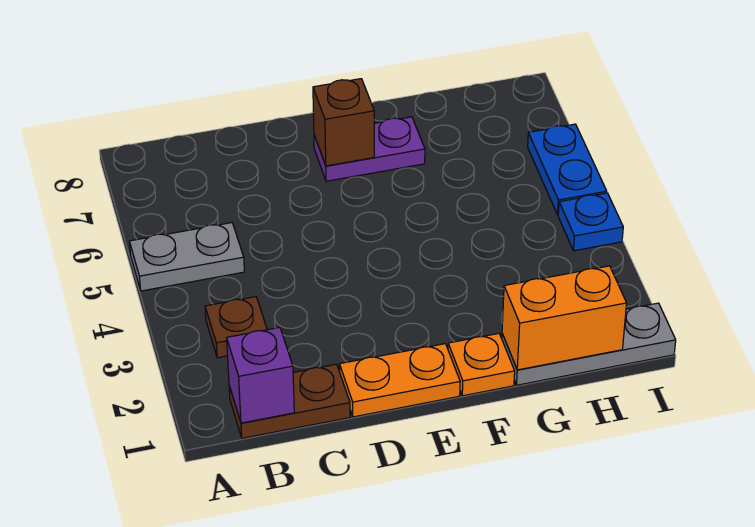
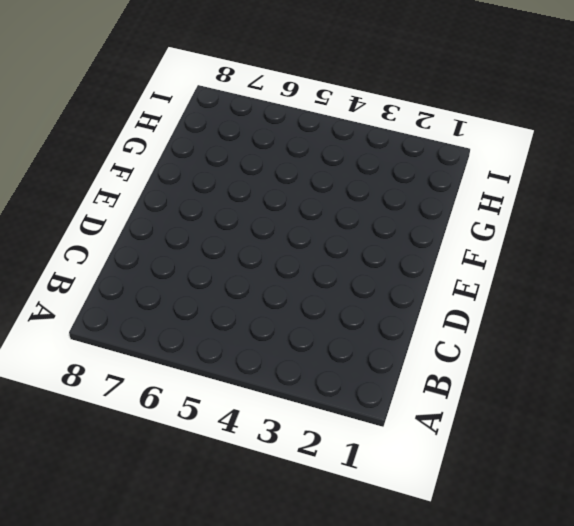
none -> grey plate A5:B5 level 1
none -> brown plate B1:C1 level 1
none -> brown plate B3 level 1

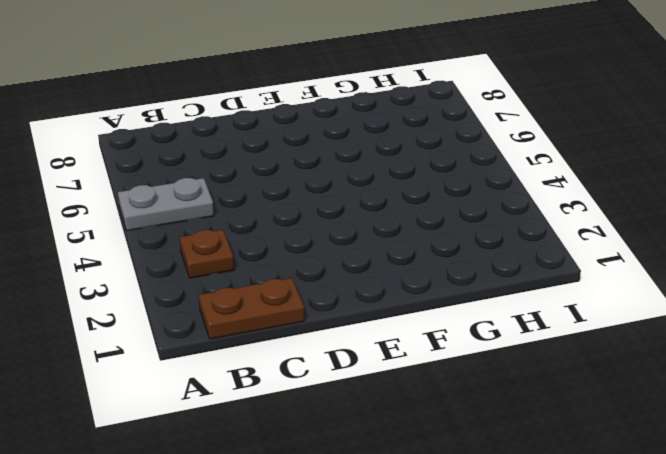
none -> orange plate D1:E1 level 1
none -> purple plate E7:F7 level 1
none -> orange plate F1 level 1

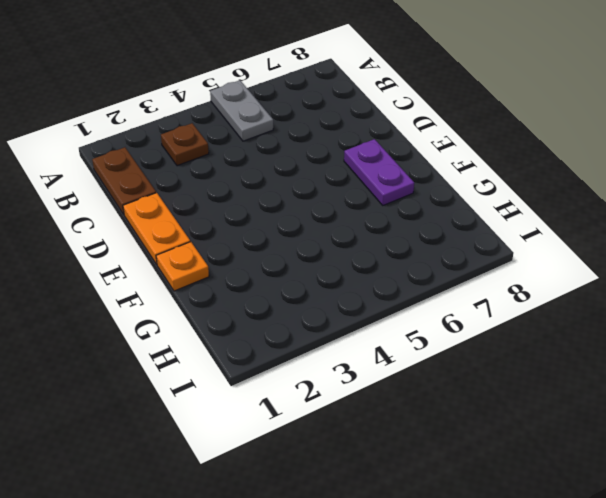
none -> grey plate G1:I1 level 1
none -> blue plate I4 level 1
none -> blue plate I5:I6 level 1

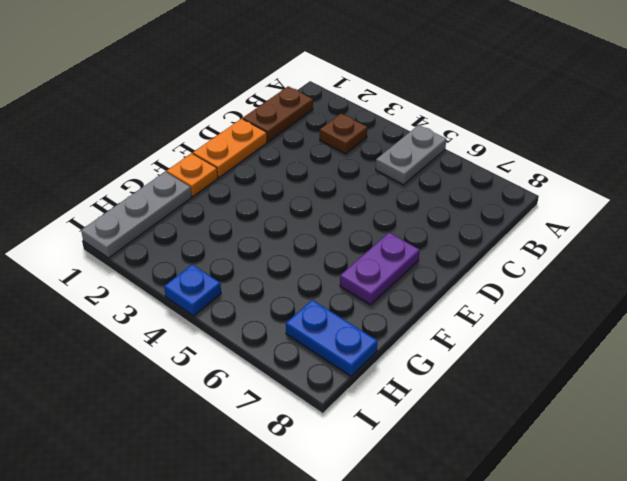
blue plate H7:H8 level 1 -> blue plate I5:I6 level 1
none -> purple brick B1 level 2
none -> brown brick E7 level 2
none -> orange brick G1:H1 level 2

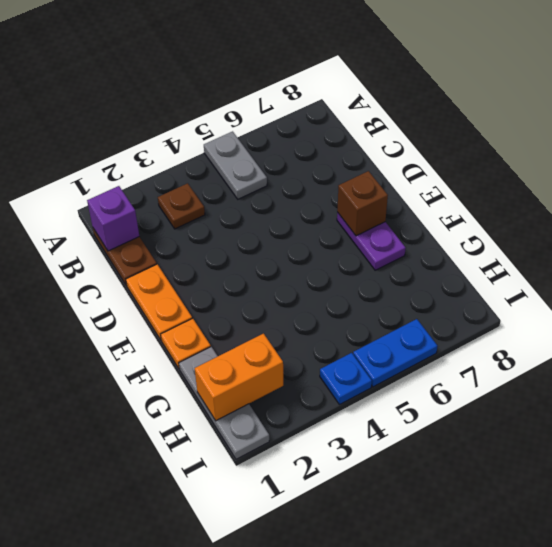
orange brick H1:H2 level 2 -> orange brick G1:H1 level 2

